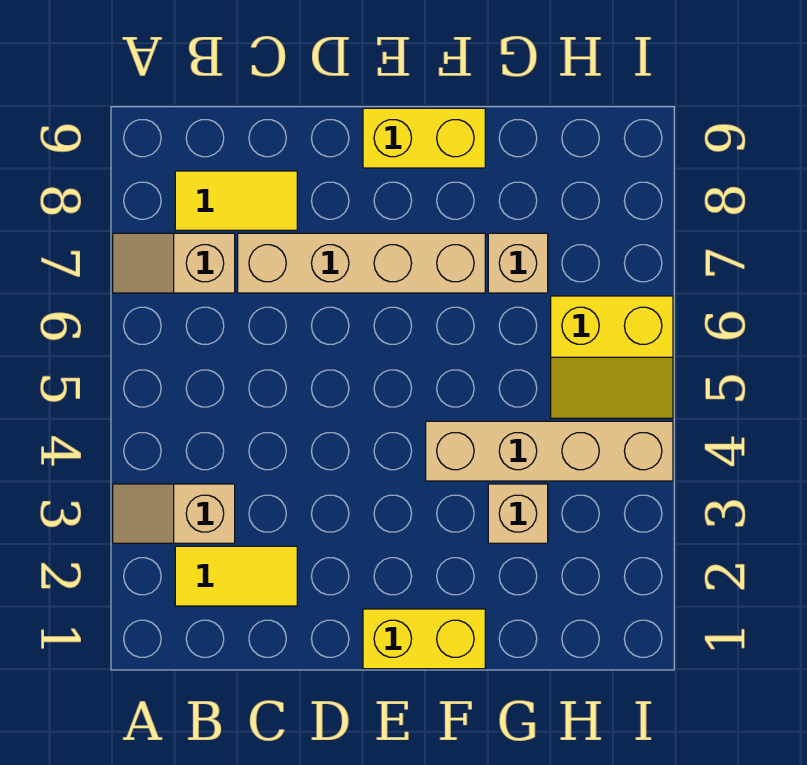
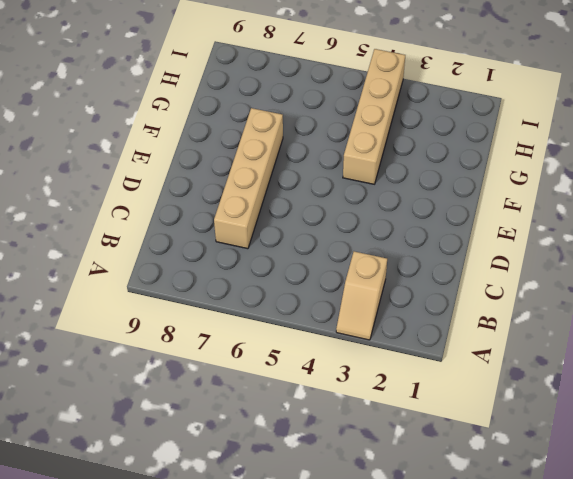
none -> tan slope A7:B7 level 1 top B
none -> yellow tile B2:C2 level 1

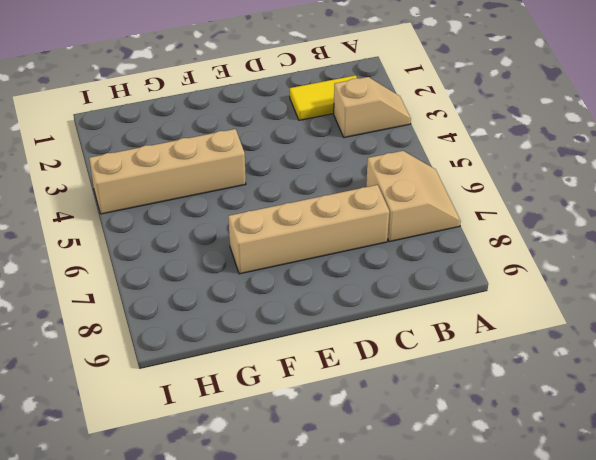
tan slope A6:B7 level 1 top B -> tan slope A7:B7 level 1 top B
none -> yellow tile B8:C8 level 1
none -> yellow brick E1:F1 level 1

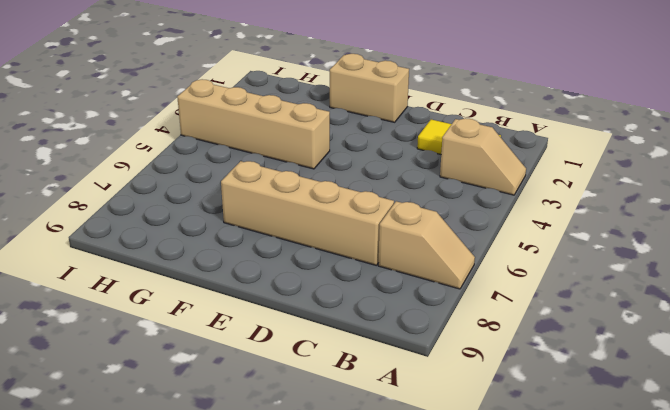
tan brick E1:F1 level 1 -> yellow brick E1:F1 level 1
none -> yellow tile B8:C8 level 1
none -> yellow brick E9:F9 level 1

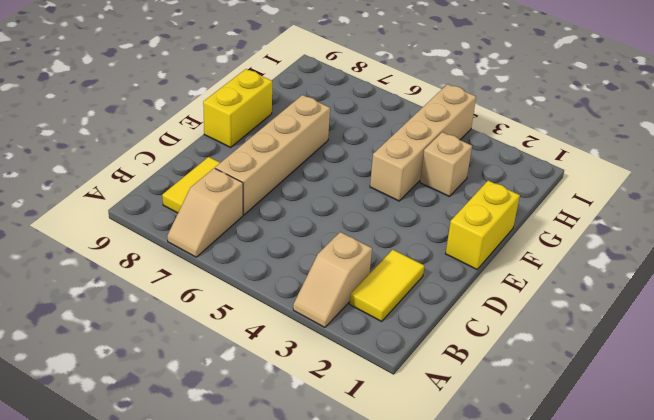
none -> tan brick G7 level 1
none -> yellow slope H5:I6 level 1 top 6

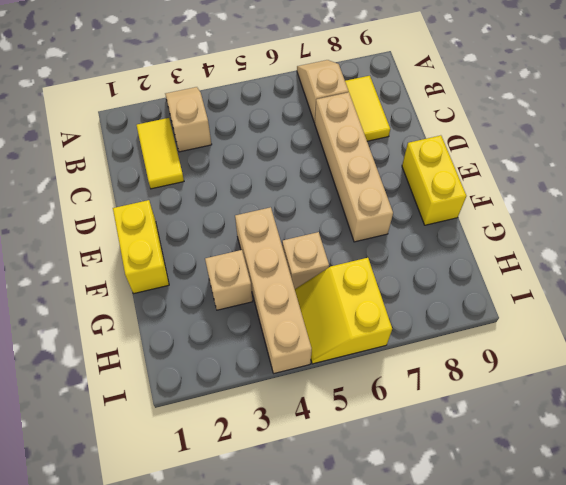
tan brick G5 level 1 -> tan brick G7 level 1

